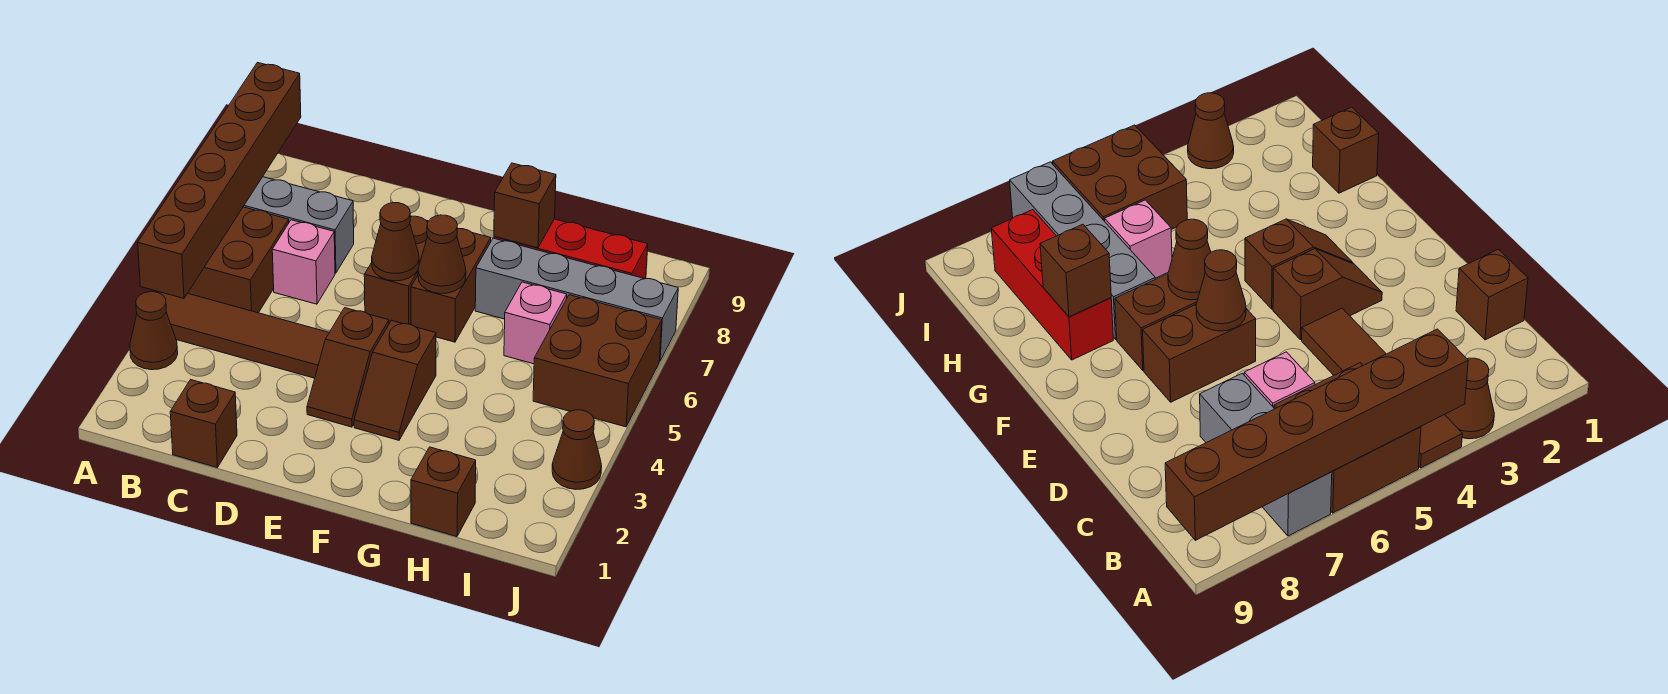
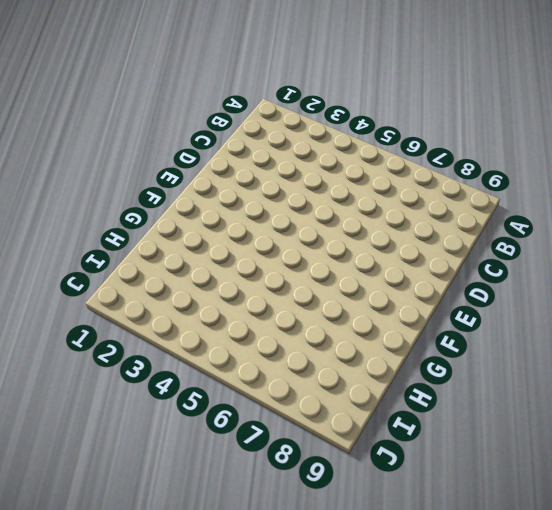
none -> brown cone A3 level 1
none -> brown tile A4:D4 level 1
none -> brown brick A5:B6 level 1

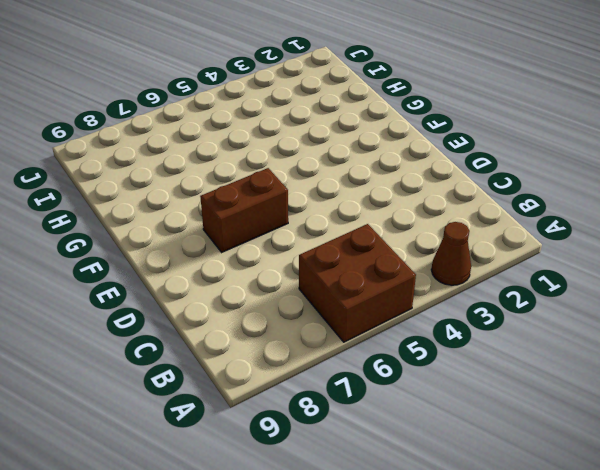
none -> brown tile A4:D4 level 1
none -> grey brick A7:C7 level 1
none -> brown brick C1 level 1

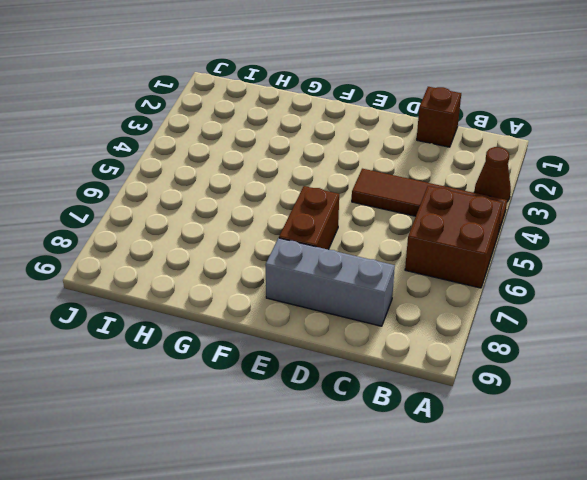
grey brick C8:E8 level 1 -> grey brick A7:C7 level 1
none -> pink brick C6 level 1
none -> brown slope E3:E4 level 1 top 4
none -> brown slope F3:F4 level 1 top 4

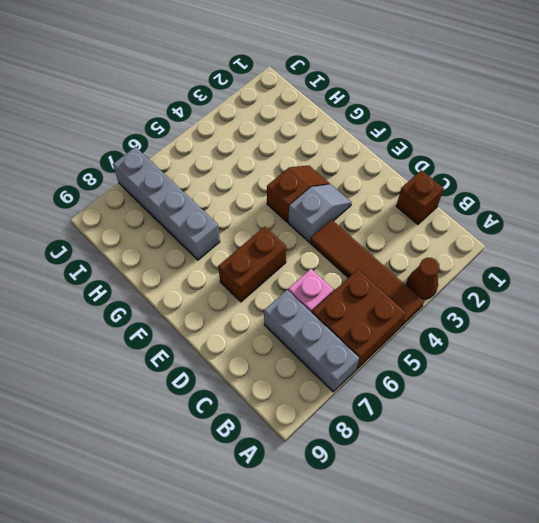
grey slope E3:E4 level 1 top 4 -> brown slope E3:E4 level 1 top 4
none -> brown brick F6:F7 level 1
none -> red brick G8:I8 level 1
none -> brown brick H1 level 1

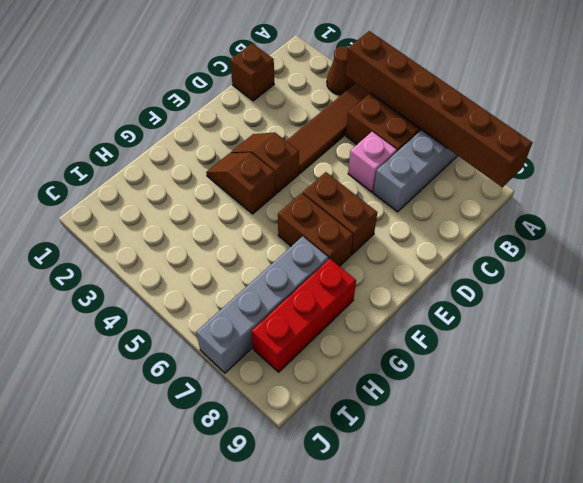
none -> brown brick H1 level 1
none -> pink brick H6 level 1
none -> brown brick I5:J6 level 1

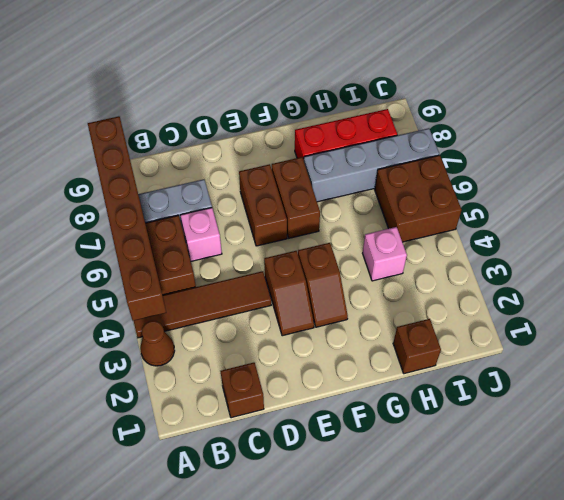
pink brick H4 level 1 -> pink brick H6 level 1
none -> brown cone J3 level 1
none -> brown cone E6 level 2
none -> brown cone F6 level 2

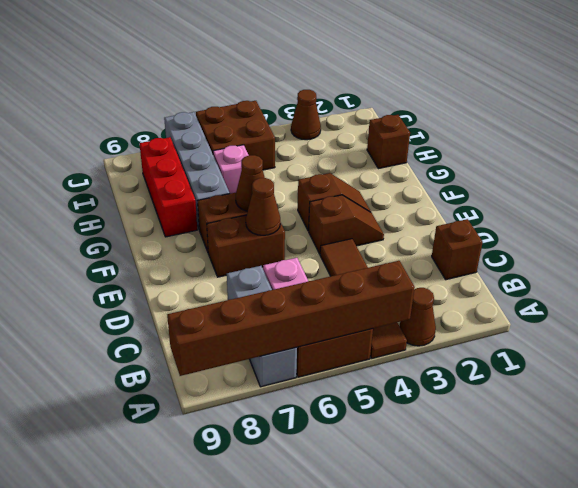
none -> brown brick G8 level 2

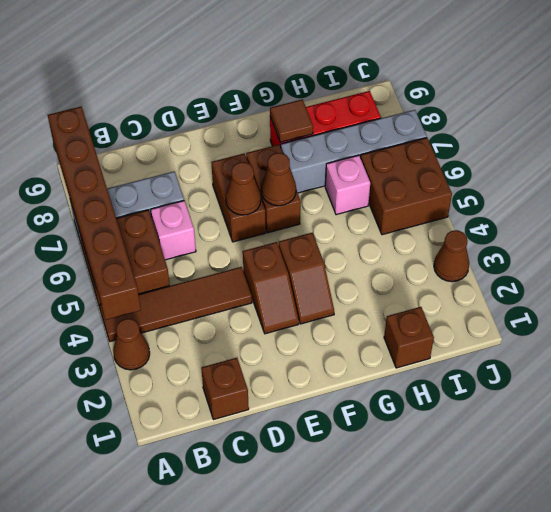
brown tile G8 level 2 -> brown brick G8 level 2

